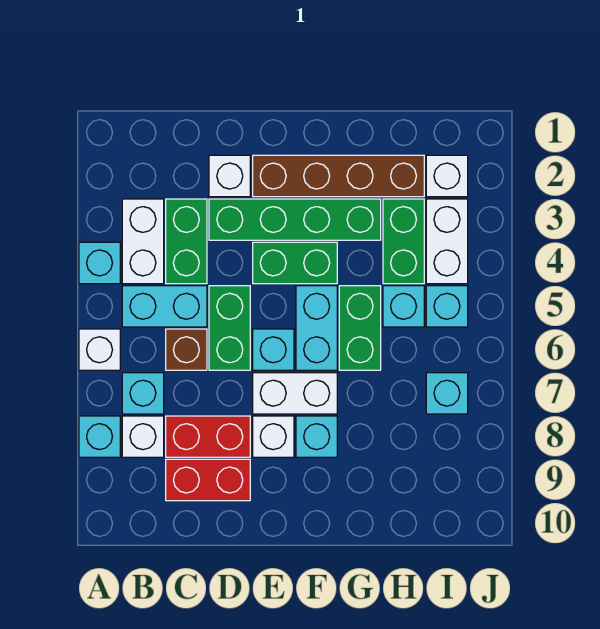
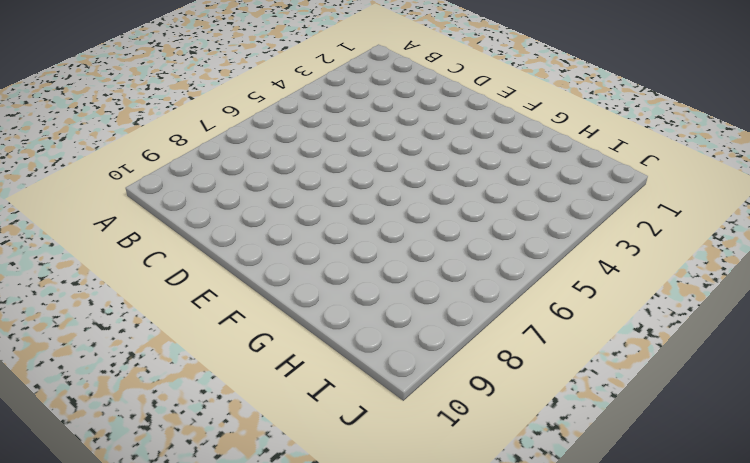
none -> cyan brick A4 level 1
none -> white brick A6 level 1
none -> cyan brick A8 level 1

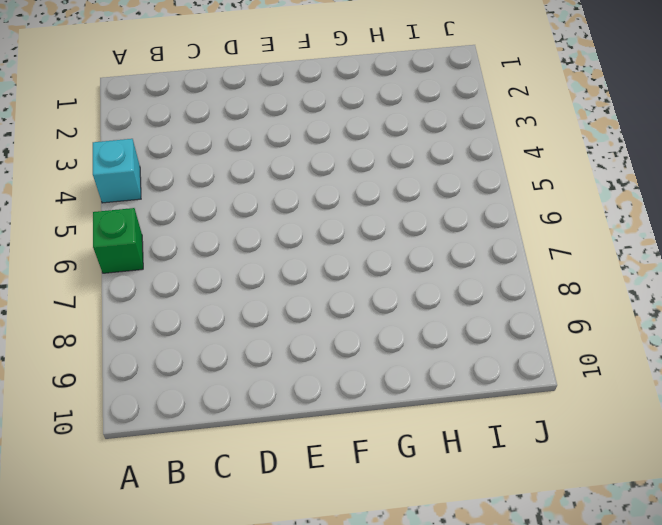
green brick A6 level 1 -> white brick A6 level 1
none -> cyan brick A8 level 1
none -> white brick B3:B4 level 1
none -> cyan brick B5:C5 level 1

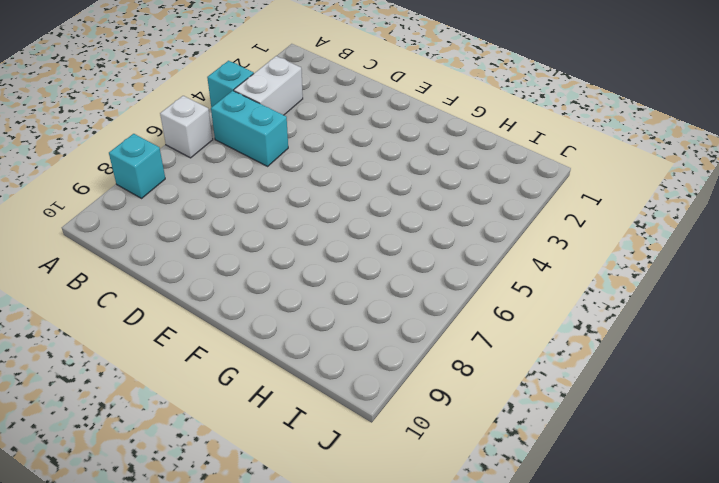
none -> cyan brick B7 level 1
none -> white brick B8 level 1
none -> green brick C3:C4 level 1

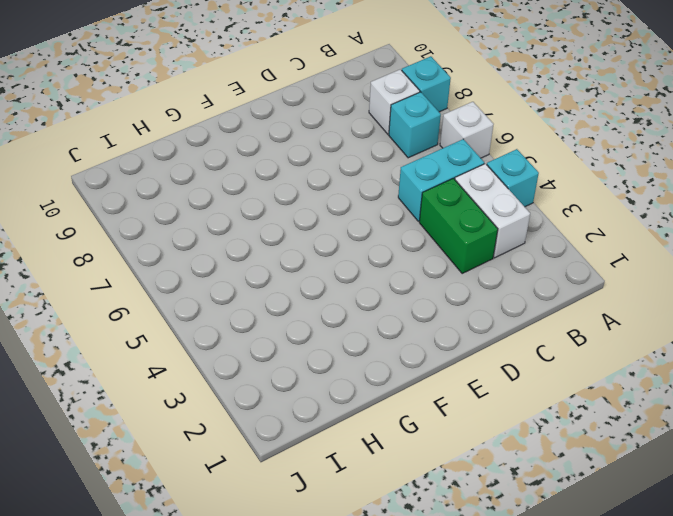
none -> brown brick C6 level 1
none -> red brick C8:D8 level 1
none -> red brick C9:D9 level 1

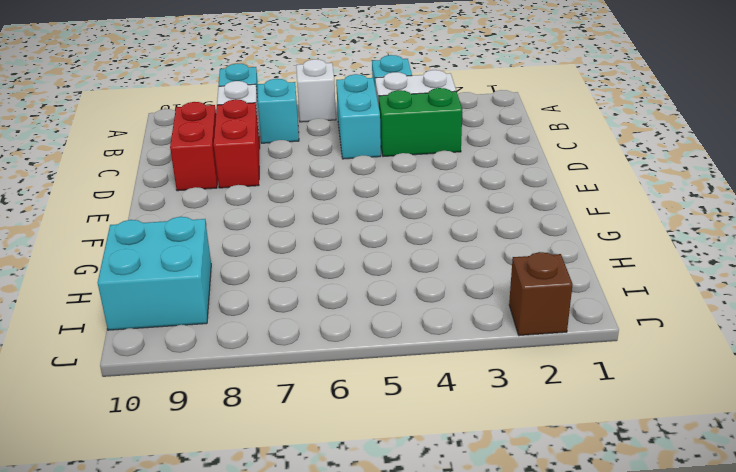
cyan brick H9:I10 level 1 -> none
brown brick J2 level 1 -> brown brick C6 level 1
none -> white brick D2 level 1
none -> green brick D3:G3 level 1
none -> green brick D5:D6 level 1

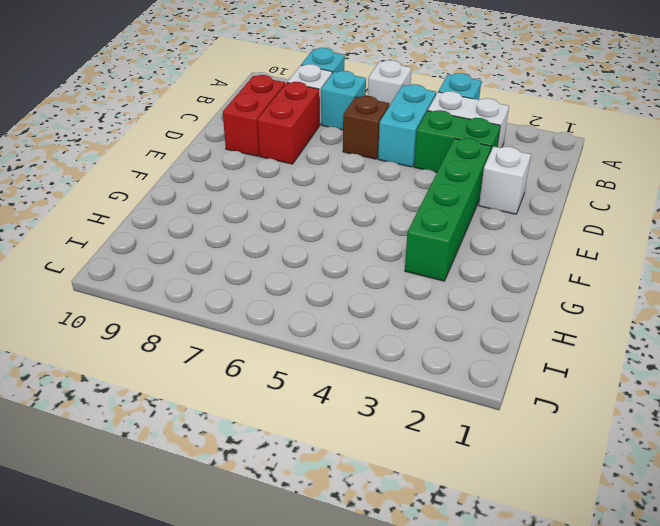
none -> green brick D5:D6 level 1
none -> brown brick E2:H2 level 1
none -> green brick E4:F4 level 1

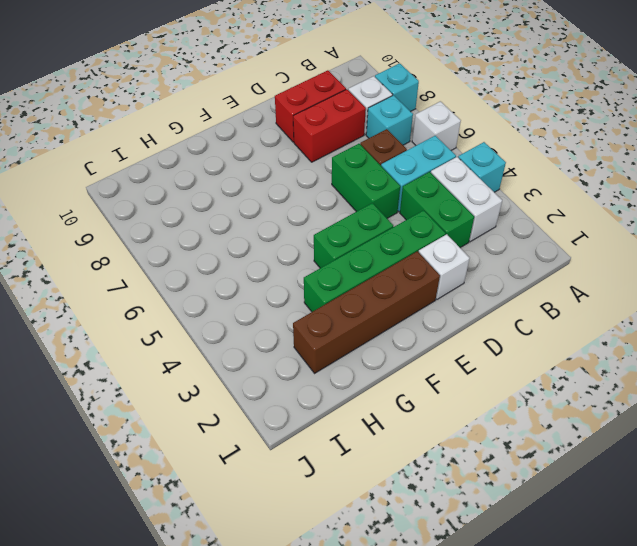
none -> cyan brick E6 level 1
none -> white brick E7:F7 level 1
none -> white brick E8 level 1

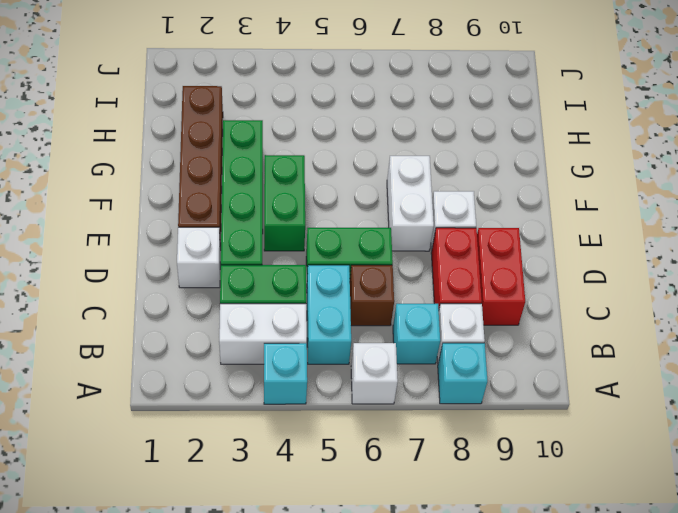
none -> cyan brick E6 level 1
none -> cyan brick F5:F6 level 1
none -> cyan brick F8 level 1

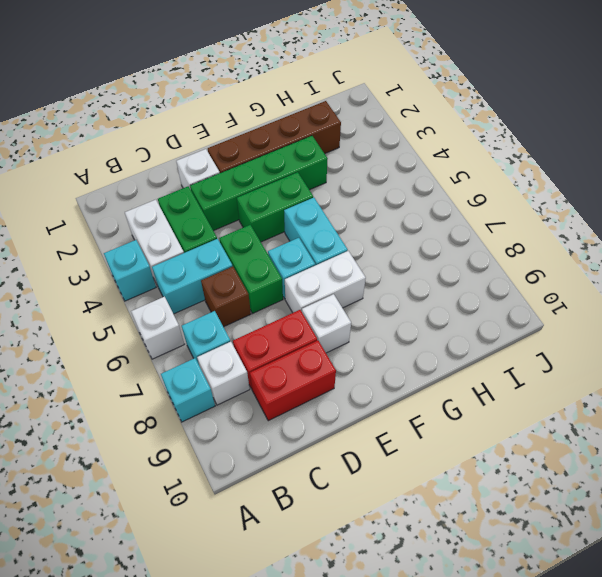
none -> cyan brick F8 level 1
none -> green brick G5:G6 level 1
none -> green brick H3:H4 level 1

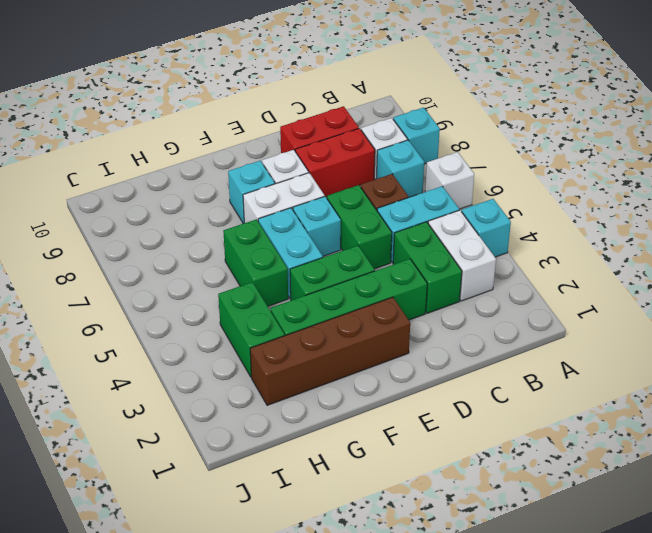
none -> white brick D2 level 1
none -> cyan brick H5 level 1
none -> white brick I2 level 1

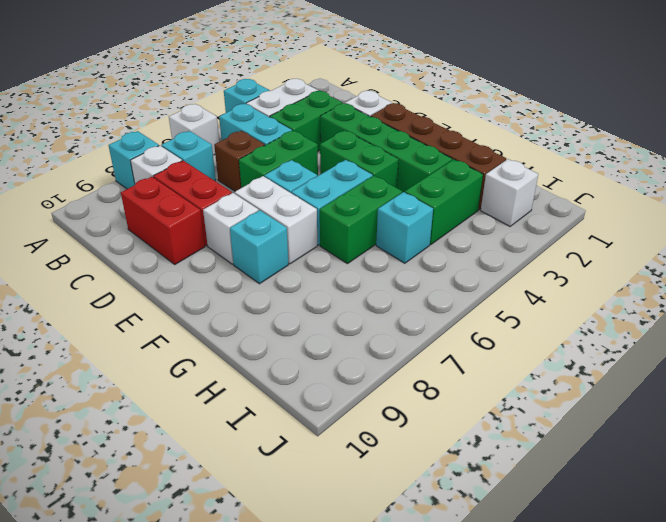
none -> white brick I3:I4 level 1
none -> cyan brick I5 level 1
none -> cyan brick I7 level 1

